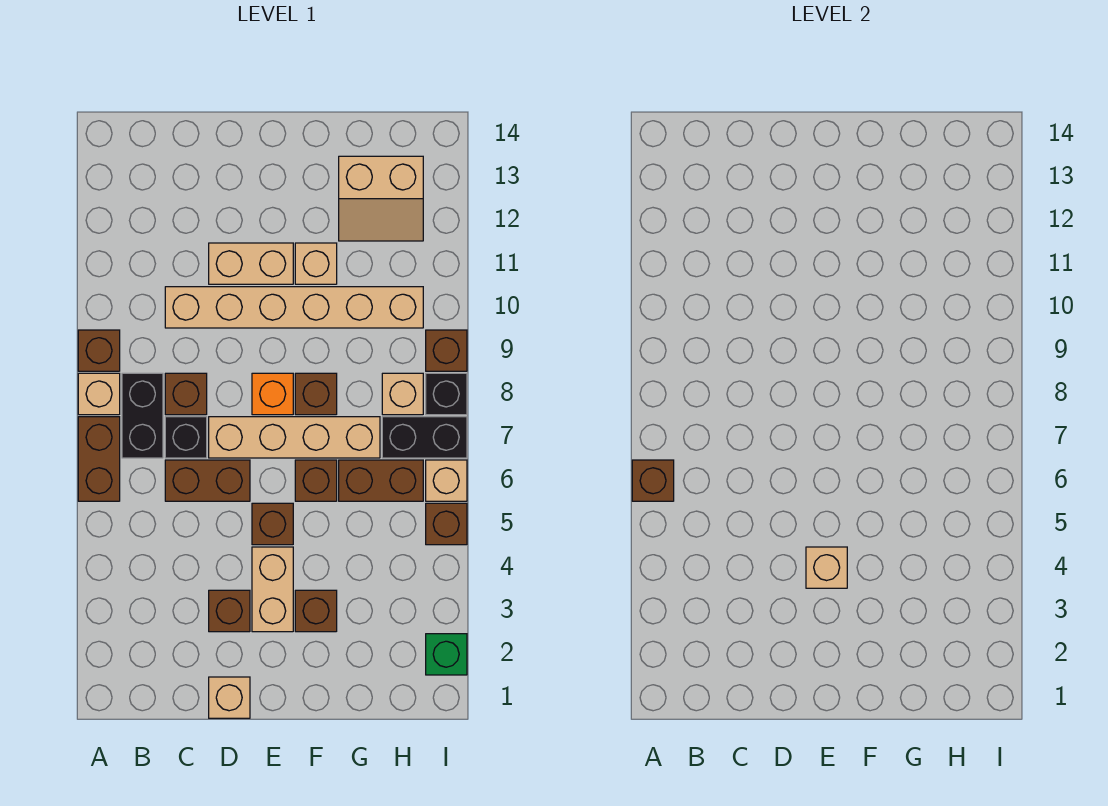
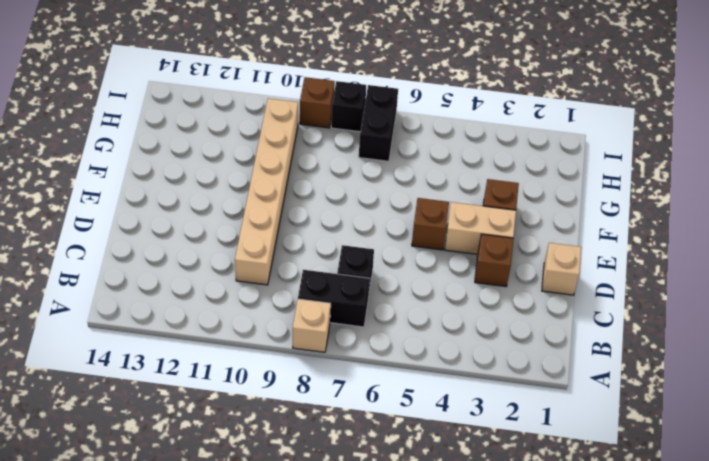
none -> brown brick A6:A7 level 1
none -> brown brick A9 level 1
none -> brown brick C6:D6 level 1
none -> brown brick C8 level 1

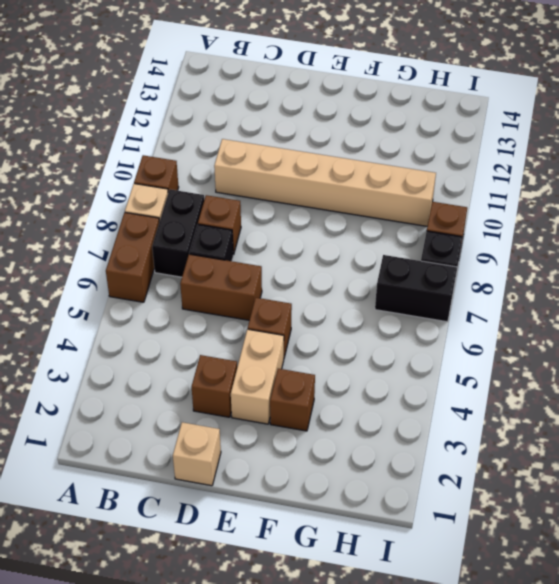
none -> tan brick D7:G7 level 1
none -> tan brick D11:E11 level 1
none -> orange brick E8 level 1
none -> brown brick F6 level 1

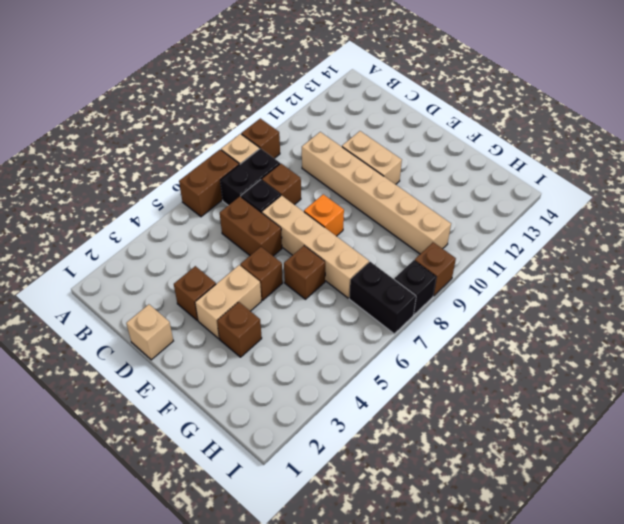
none -> brown brick F8 level 1
none -> tan brick F11 level 1
none -> brown brick G6:H6 level 1
none -> tan slope G12:H13 level 1 top 13

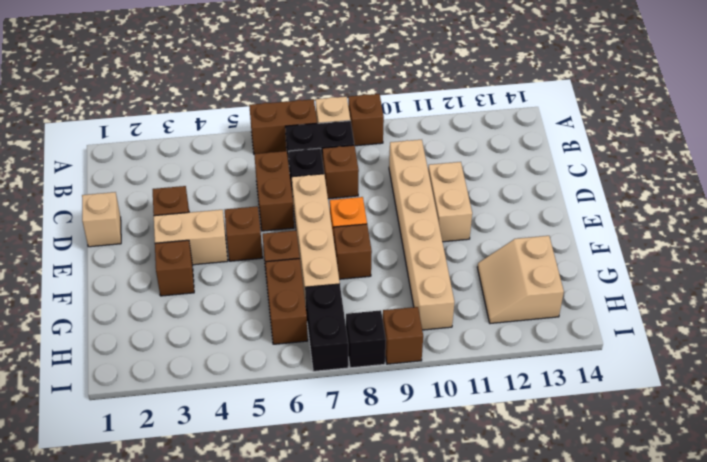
none -> tan brick F11 level 1
none -> tan brick H8 level 1
none -> green brick I2 level 1
none -> brown brick I5 level 1

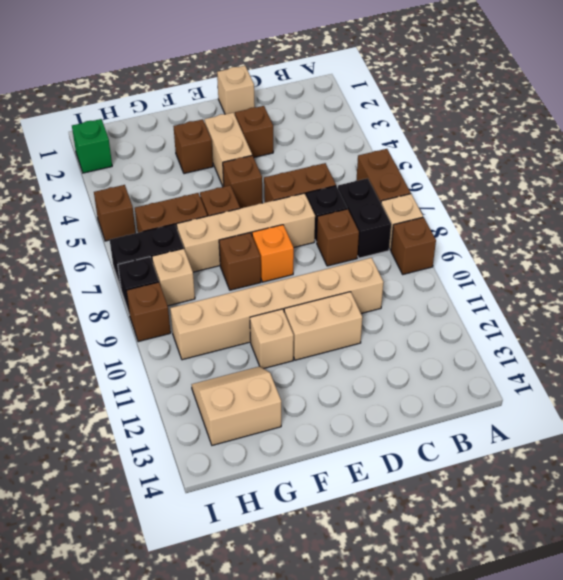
none -> tan brick I6 level 1
none -> brown brick A6 level 2
none -> tan brick E4 level 2

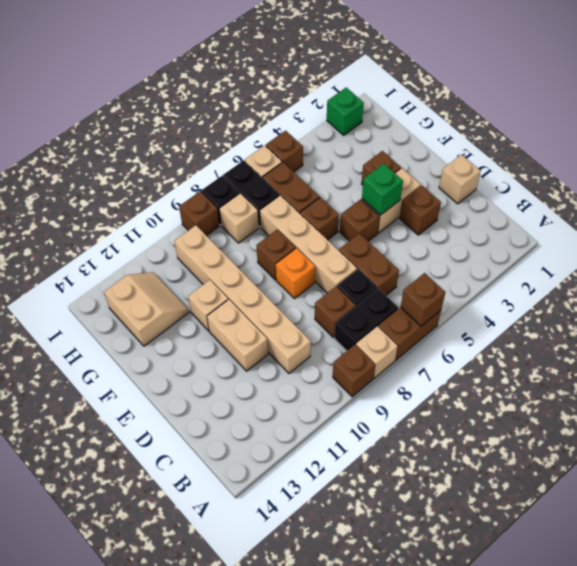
green brick E4 level 2 -> tan brick E4 level 2

